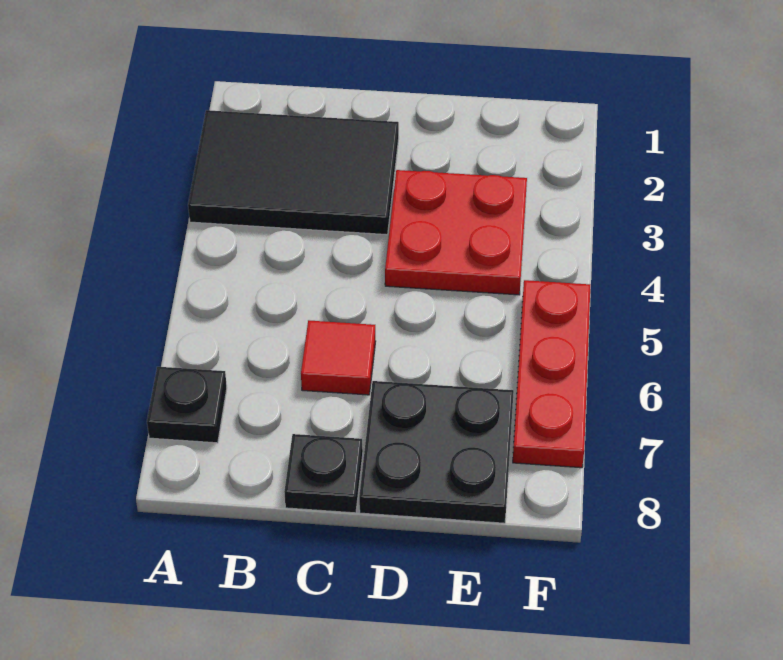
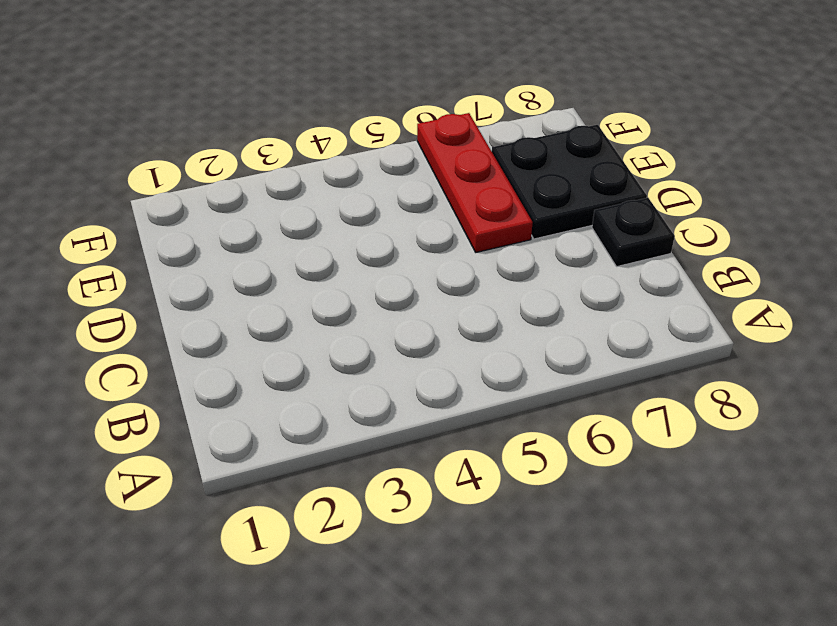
red plate D6:F6 level 1 -> red plate F5:F7 level 1
none -> black tile A2:C3 level 1
none -> black plate A7 level 1

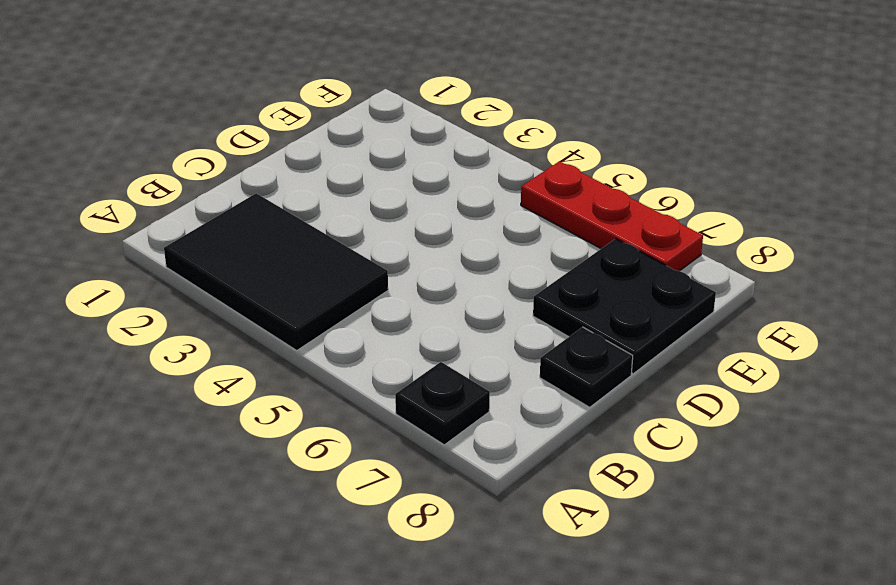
black tile A2:B4 level 1 -> black tile A2:C3 level 1
none -> red tile C6 level 1
none -> red plate D3:E4 level 1

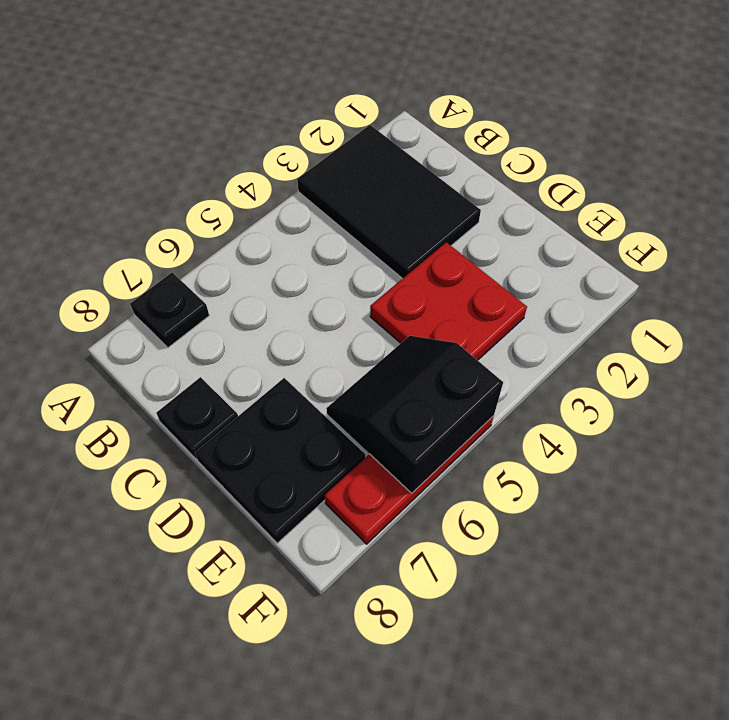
black slope E5:F6 level 2 top F -> none
none -> red tile C6 level 1

